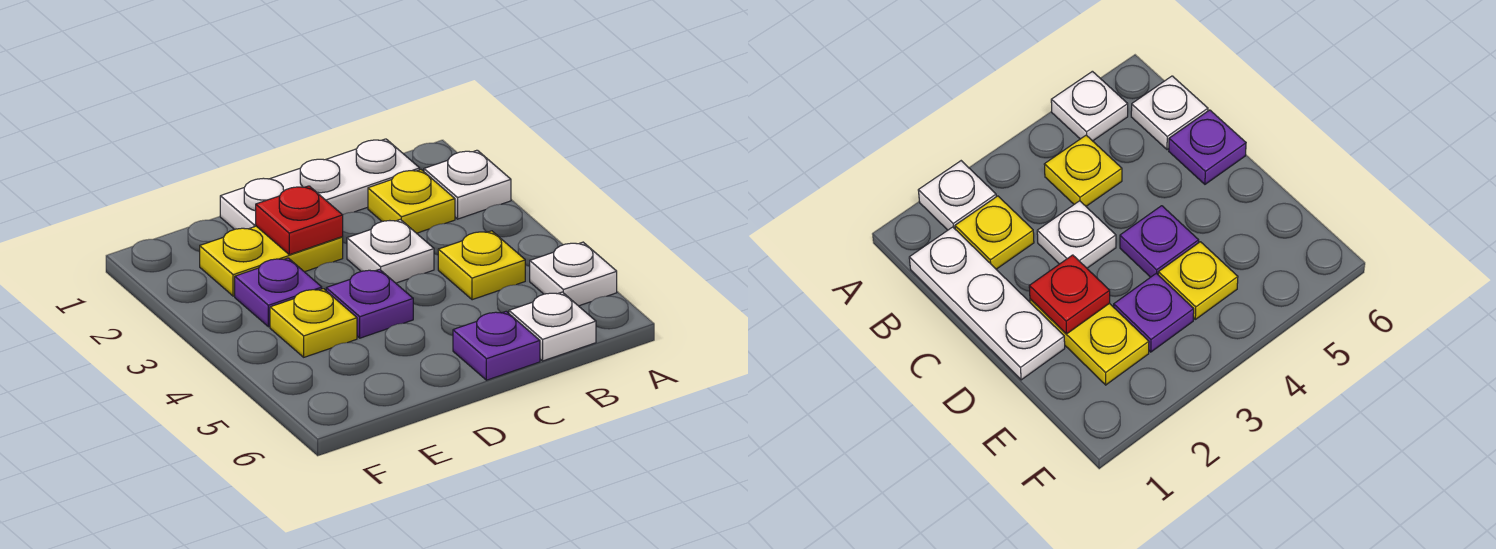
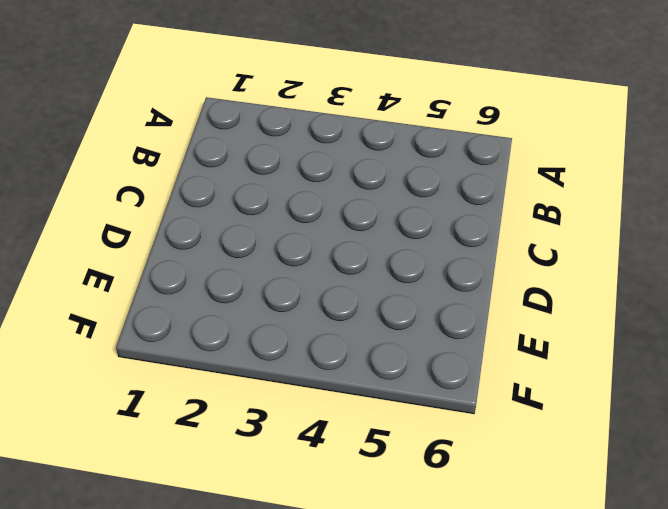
none -> white plate A2 level 1
none -> white plate A5 level 1
none -> white plate B1:D1 level 1

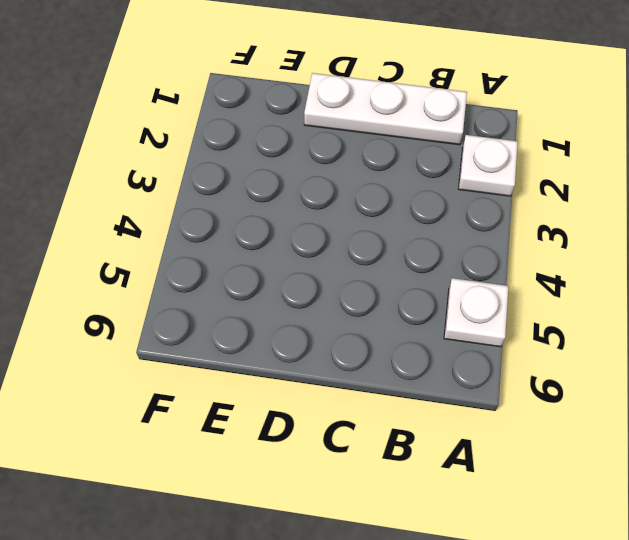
none -> yellow plate B2 level 1
none -> yellow plate B4 level 1
none -> white plate B6 level 1

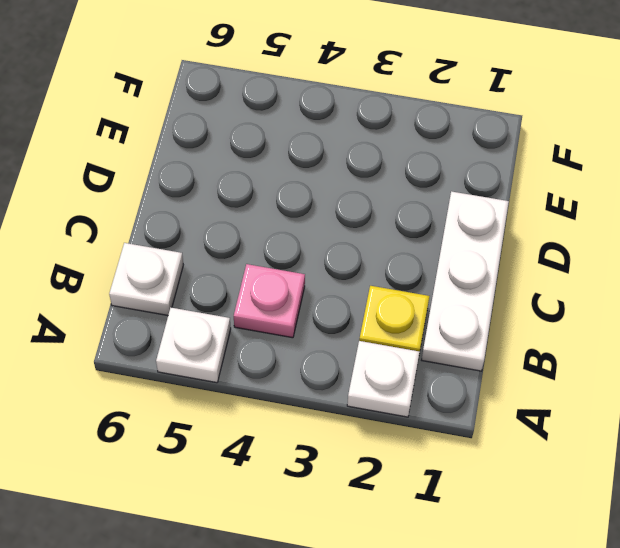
pink plate B4 level 1 -> yellow plate B4 level 1
none -> white plate C3 level 1
none -> purple plate C6 level 1
none -> yellow plate D2:E2 level 1

